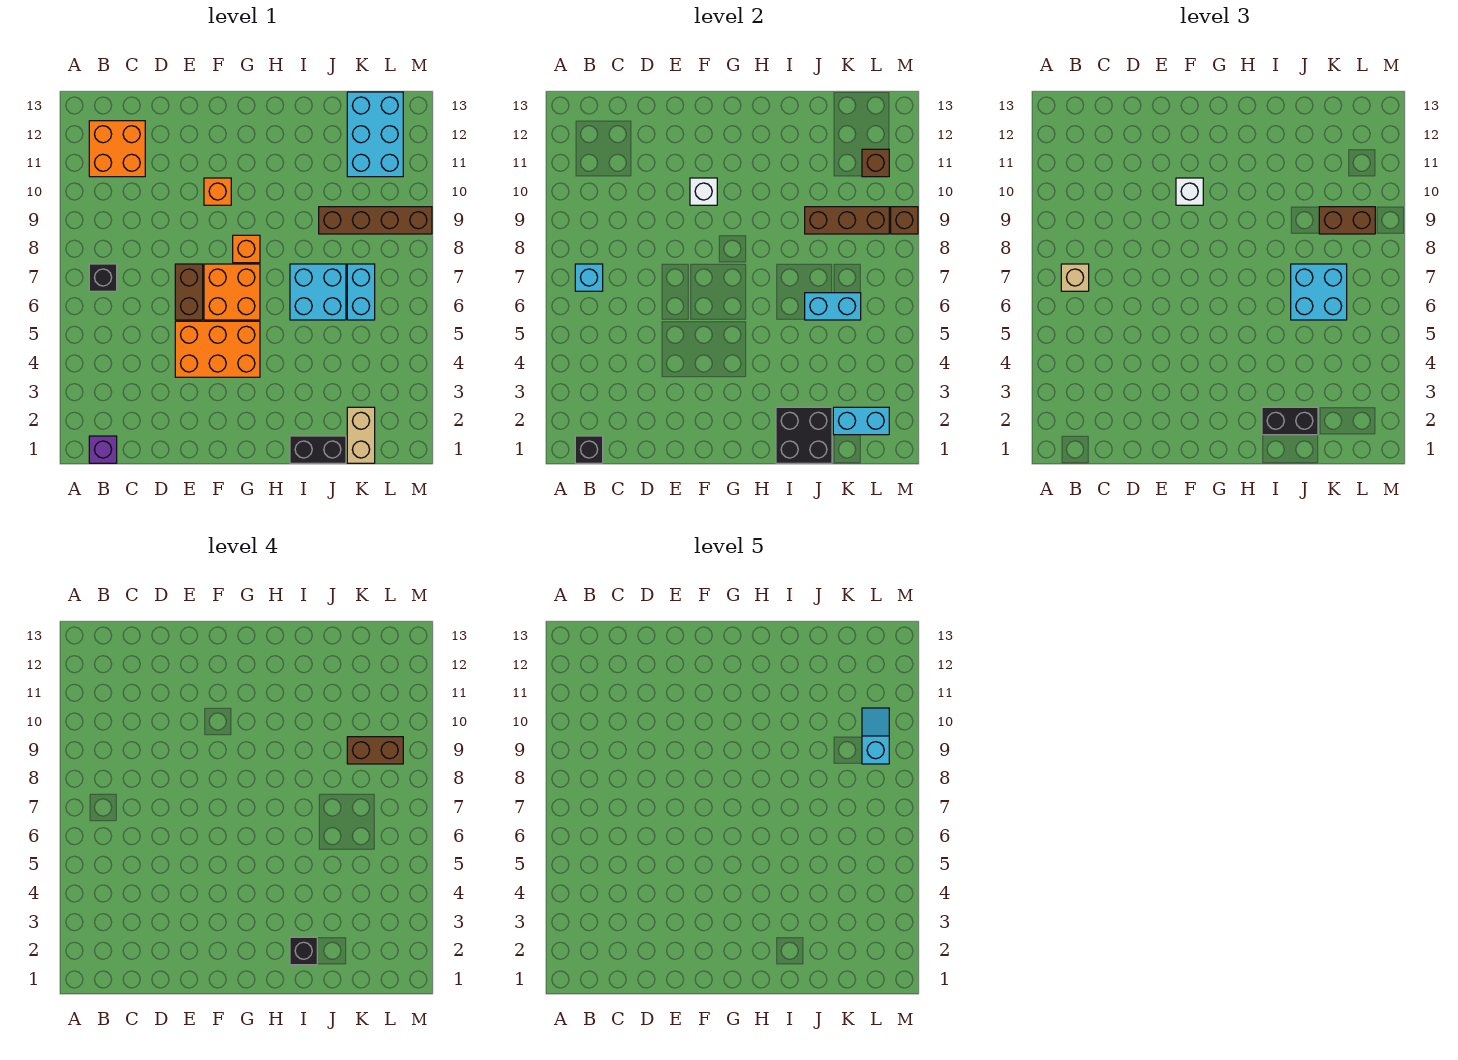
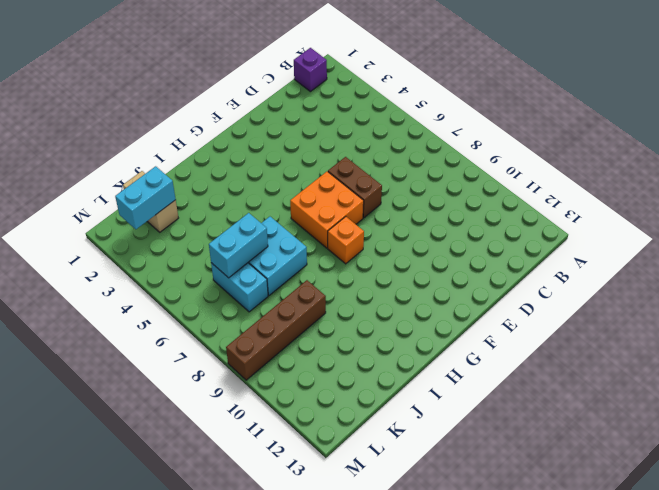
none -> black brick B7 level 1
none -> orange brick B11:C12 level 1
none -> orange brick E4:G5 level 1
none -> orange brick F10 level 1

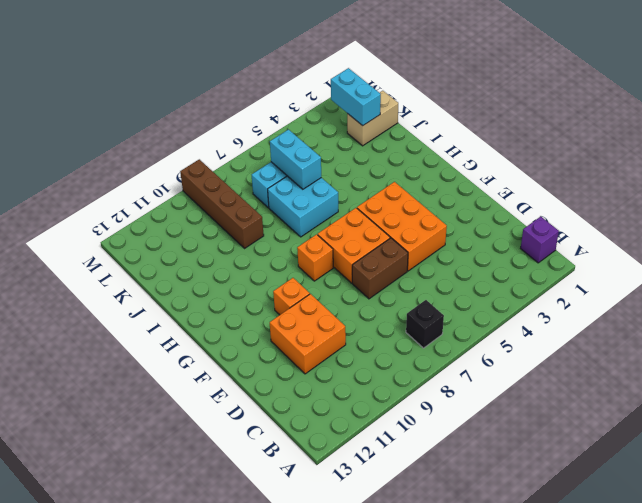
orange brick D10:E11 level 1 -> orange brick B11:C12 level 1
none -> black brick I1:J1 level 1
none -> cyan brick K11:L13 level 1
none -> black brick B1 level 2
none -> cyan brick B7 level 2

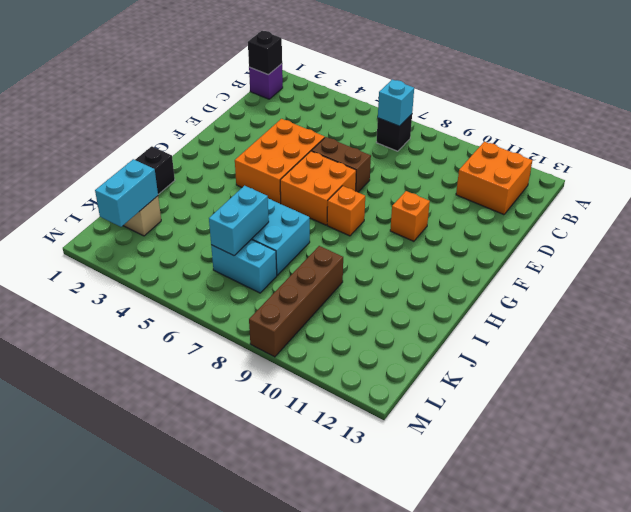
none -> cyan brick K11:L13 level 1
none -> white brick F10 level 2
none -> black brick I1:J2 level 2
none -> brown brick J9:L9 level 2

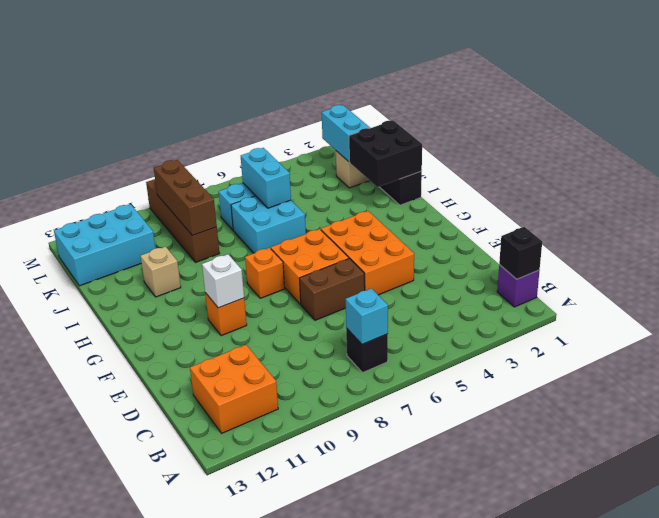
tan brick I11 level 1 -> tan brick B7 level 3
none -> brown brick L11 level 2
none -> brown brick M9 level 2
none -> white brick F10 level 3
none -> black brick I2:J2 level 3

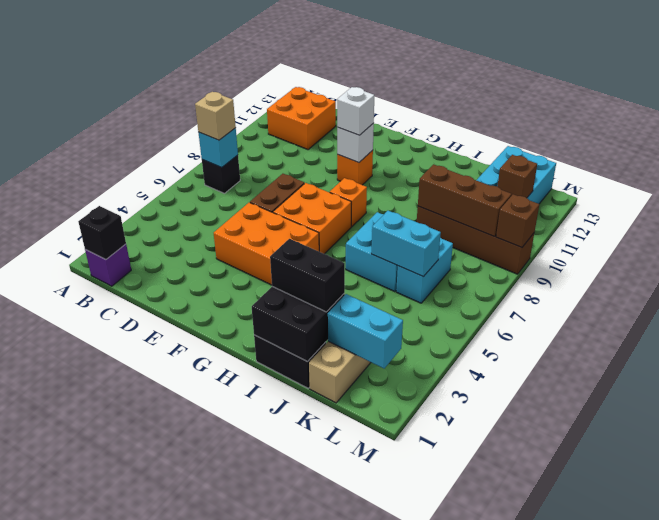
none -> cyan brick J6:K7 level 3
none -> brown brick K9:L9 level 3
none -> black brick I2 level 4
none -> brown brick K9:L9 level 4

